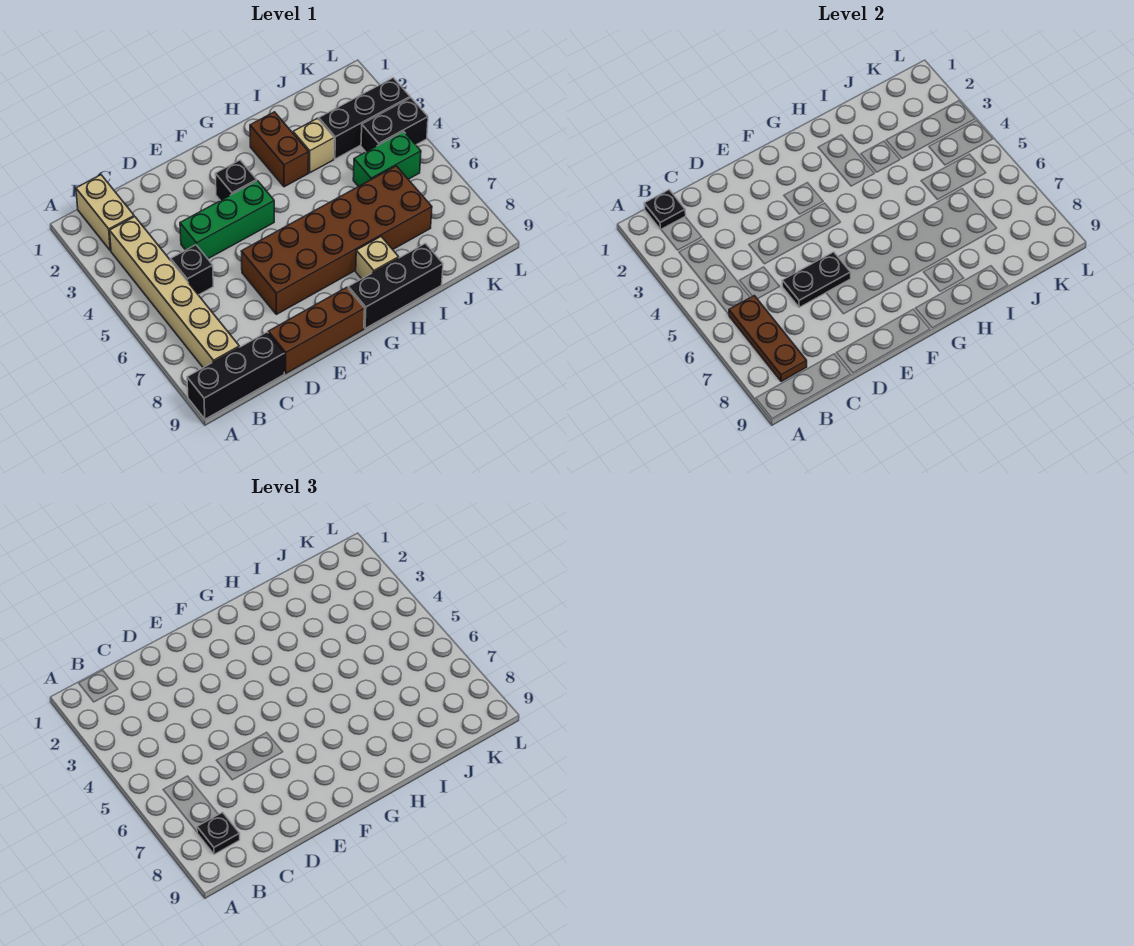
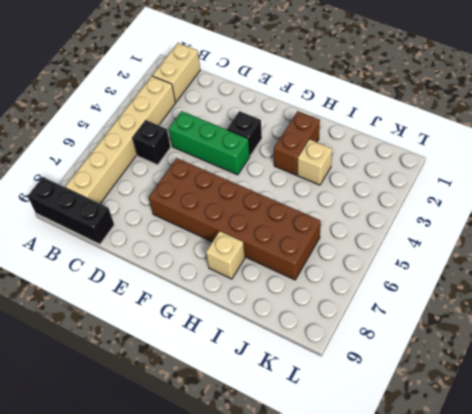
none -> brown brick D9:F9 level 1
none -> black brick G9:I9 level 1
none -> black brick J3:L3 level 1

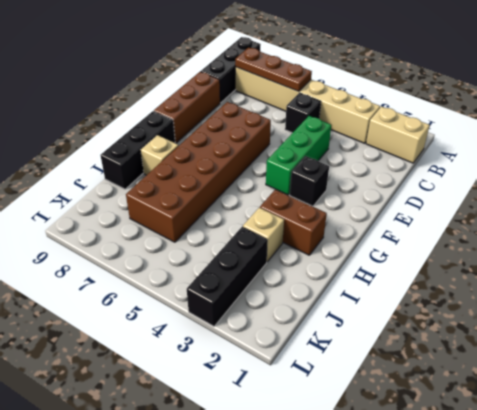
none -> green brick J5:K5 level 1
none -> black brick K4:L4 level 1
none -> black plate B1 level 2

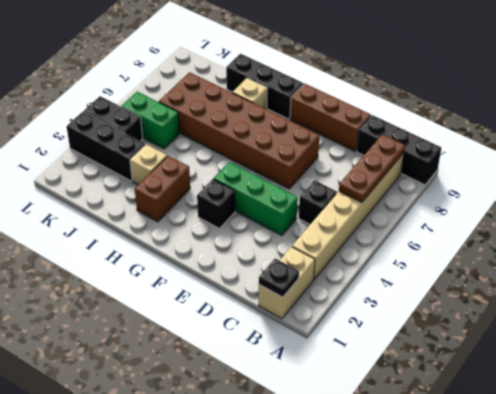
none -> black plate D6:E6 level 2
none -> black plate B8 level 3

